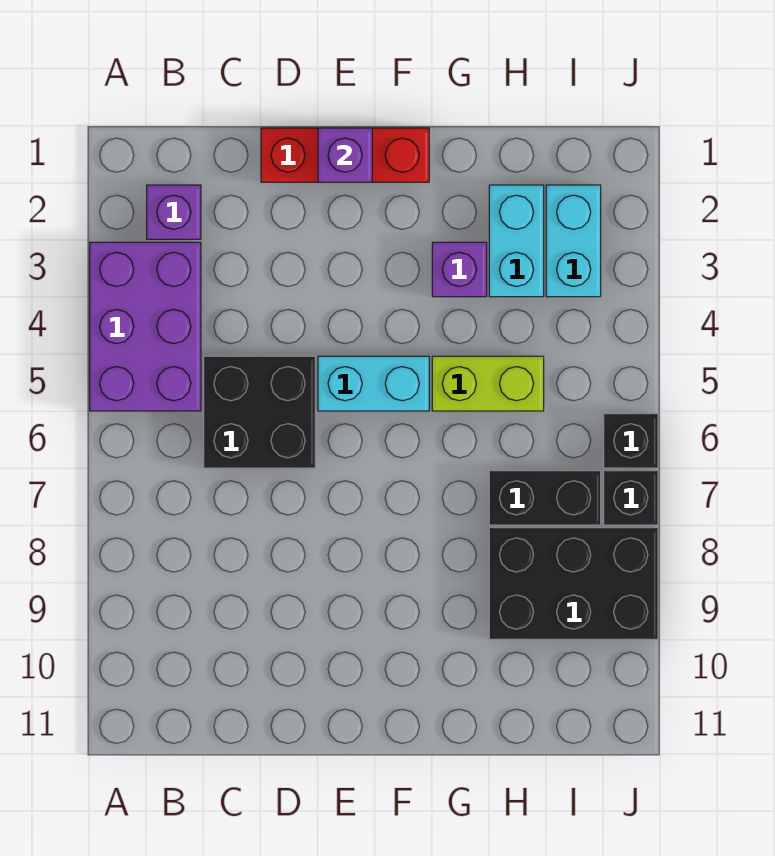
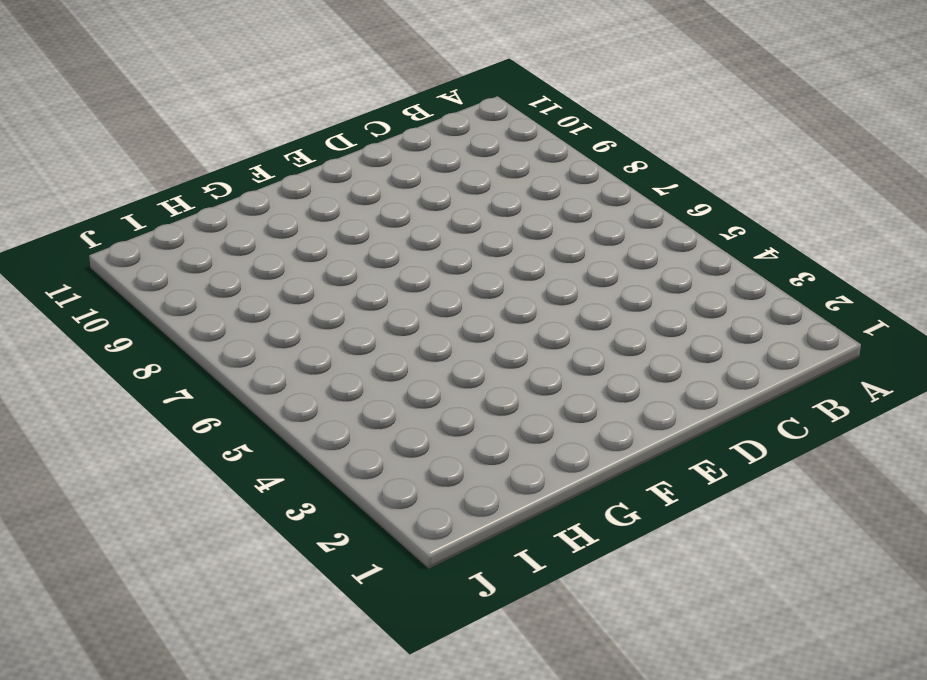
none -> purple brick A3:B5 level 1
none -> purple brick B2 level 1
none -> black brick C5:D6 level 1

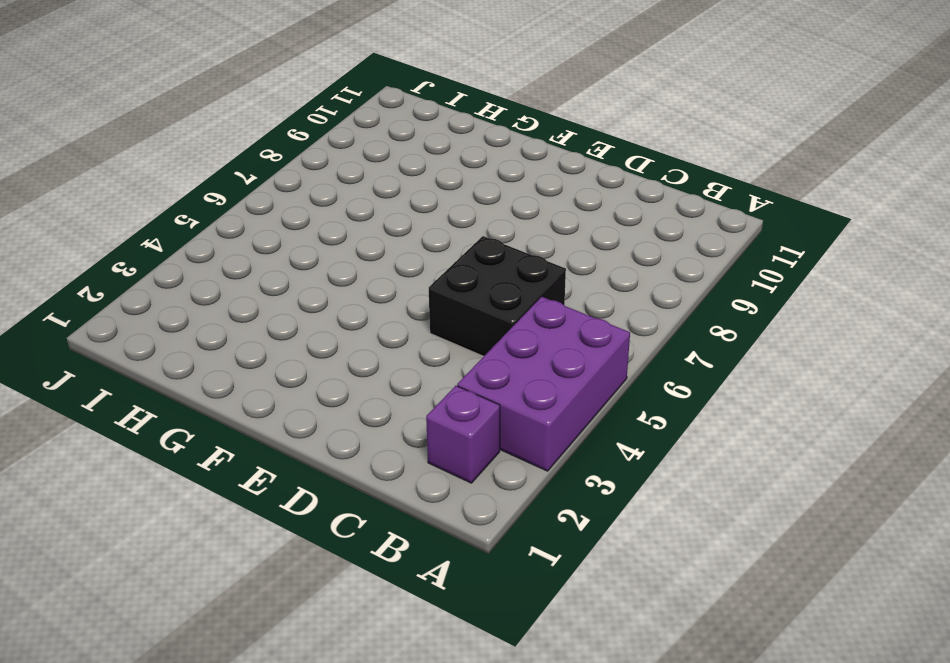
none -> red brick D1:F1 level 1
none -> cyan brick E5:F5 level 1
none -> purple brick G3 level 1

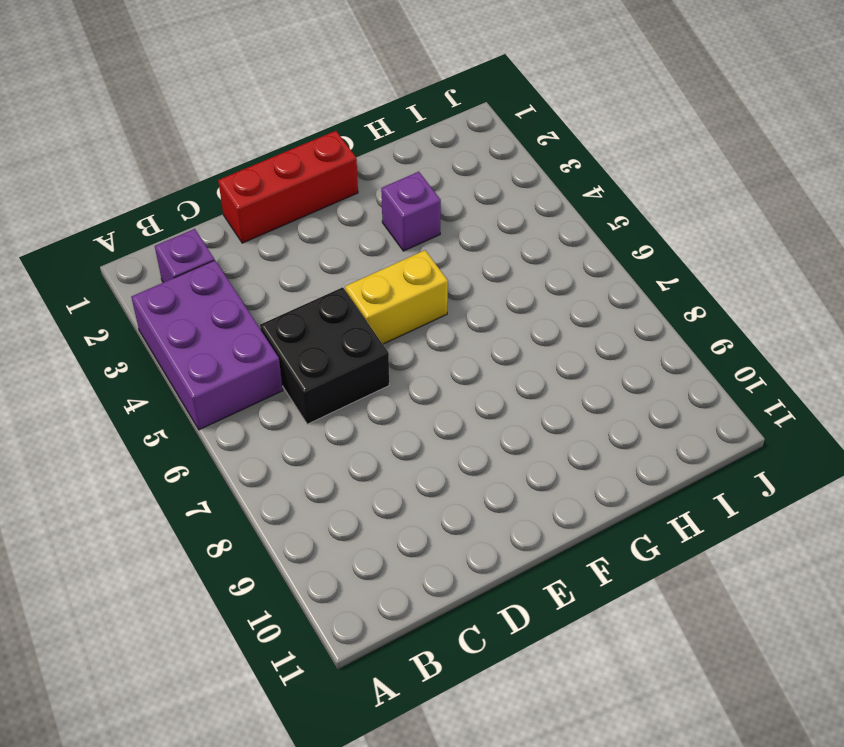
yellow brick E5:F5 level 1 -> cyan brick E5:F5 level 1
none -> lime brick G5:H5 level 1
none -> cyan brick H2:H3 level 1
none -> black brick H7:I7 level 1

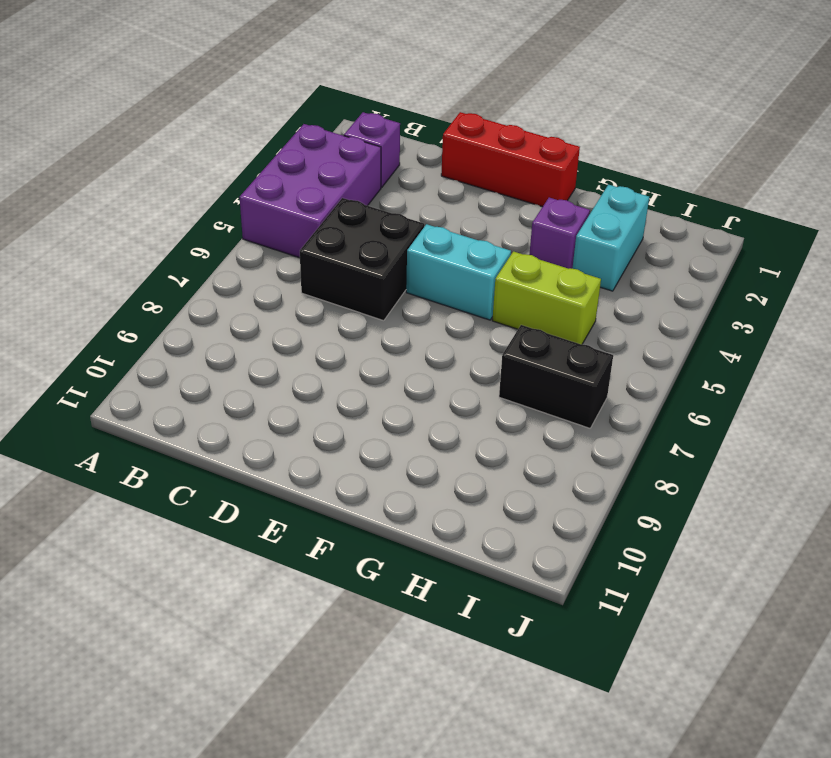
none -> black brick H8:J9 level 1
none -> cyan brick I2:I3 level 1
none -> black brick J6 level 1

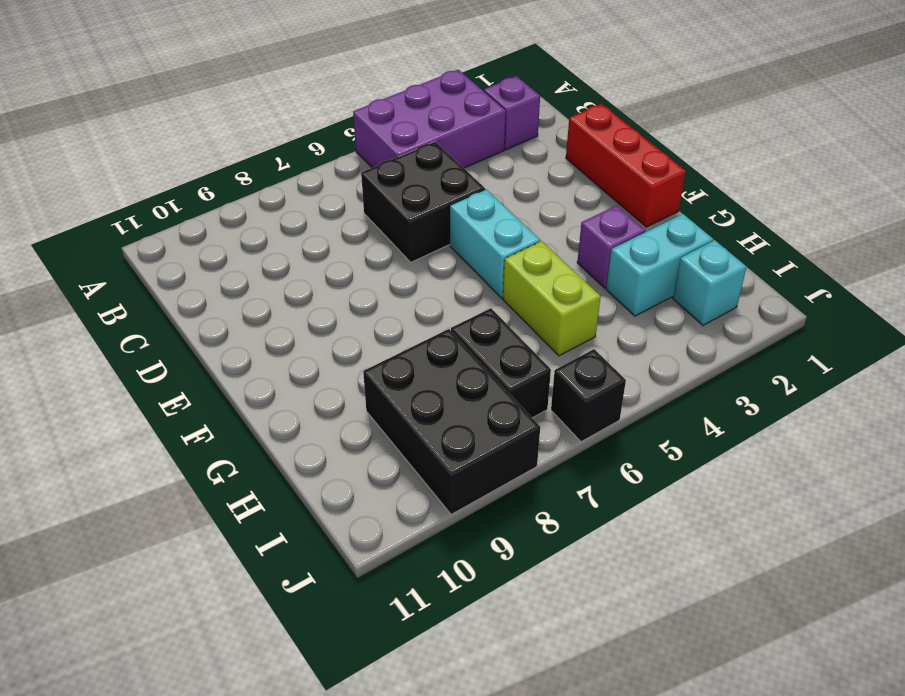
cyan brick I2 level 1 -> cyan brick I2:I3 level 1
none -> black brick J7 level 1
none -> purple brick E1 level 2

